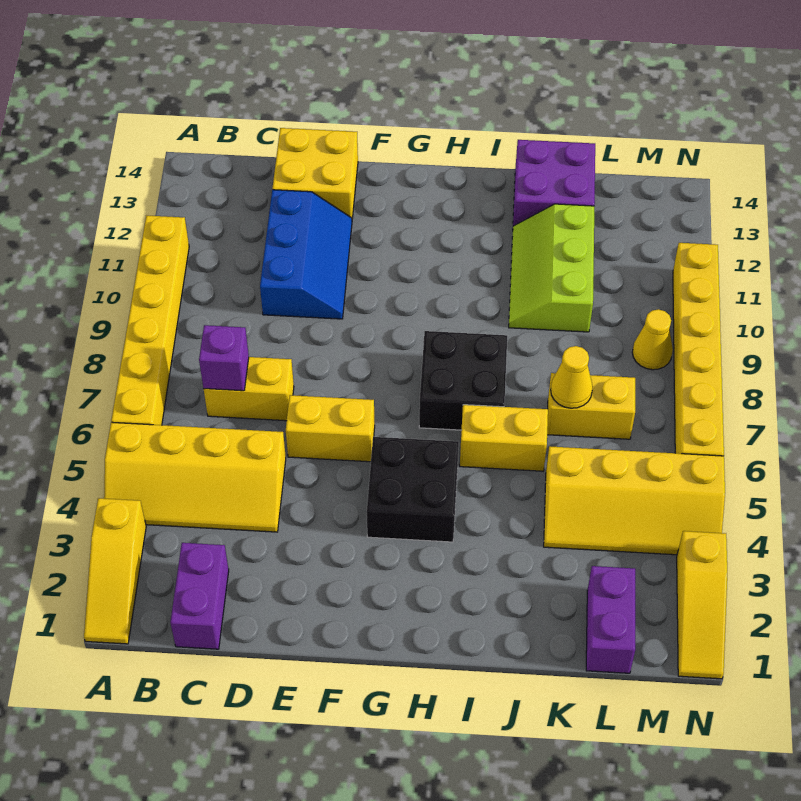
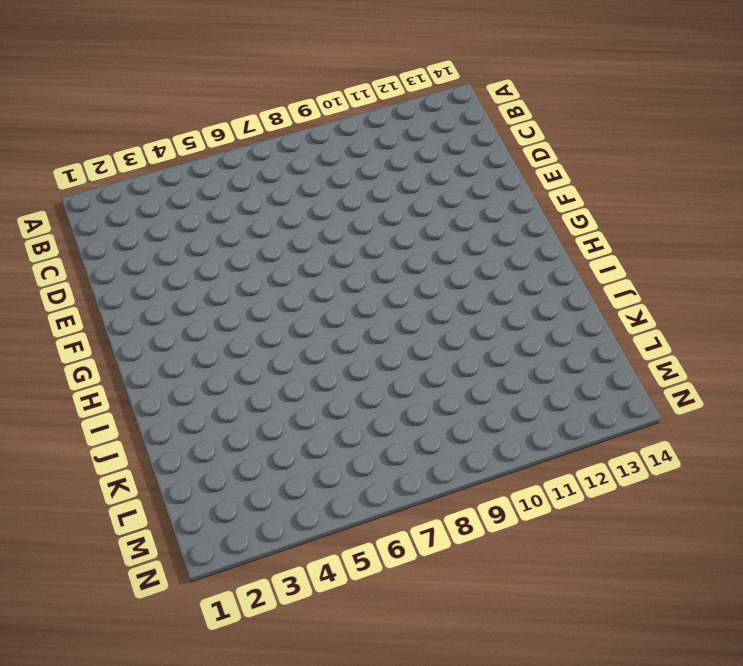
none -> yellow slope A1:A3 level 1 top 3
none -> yellow slope A4:D5 level 1 top 5
none -> yellow brick A6:A11 level 1

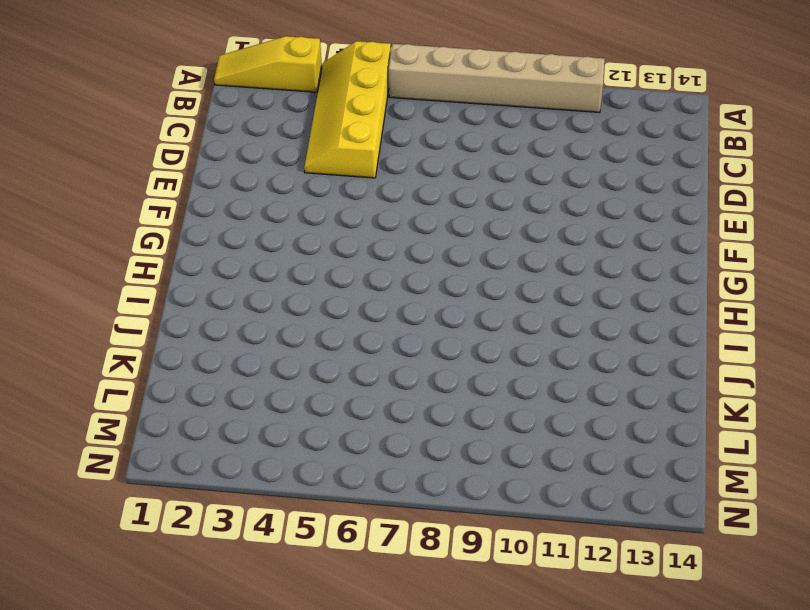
tan brick A6:A11 level 1 -> yellow brick A6:A11 level 1
none -> purple brick C1:C2 level 1
none -> yellow brick C7:D7 level 1
none -> blue slope D10:E12 level 1 top D

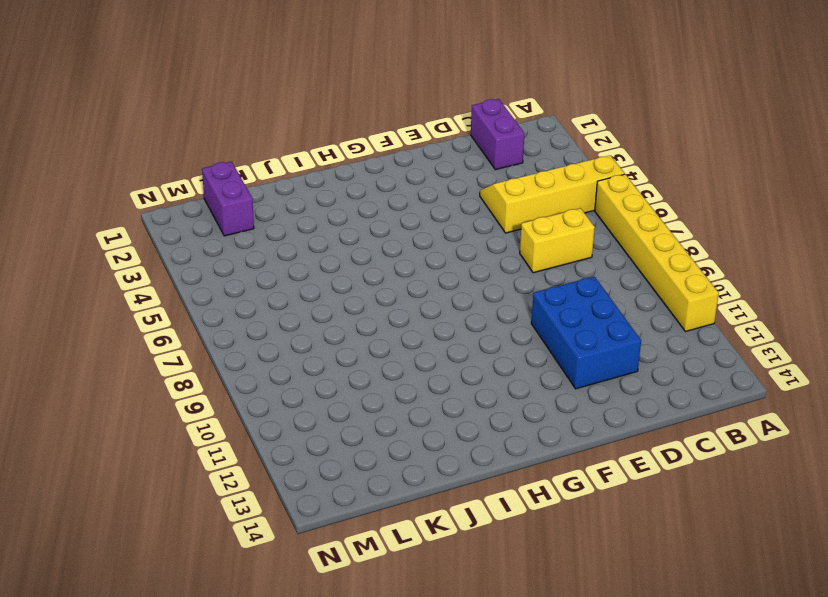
blue brick D10:E12 level 1 -> blue slope D10:E12 level 1 top D
none -> yellow slope A1:A3 level 1 top 3
none -> yellow brick D13:E14 level 1
none -> yellow brick E6:F6 level 1

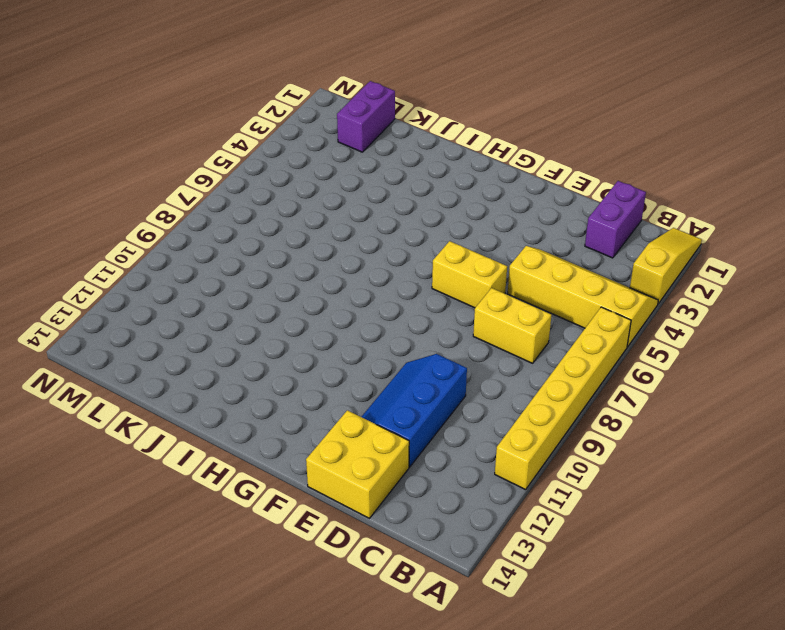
none -> black brick G4:H5 level 1
none -> black brick H7:I8 level 1
none -> yellow brick I6:J6 level 1

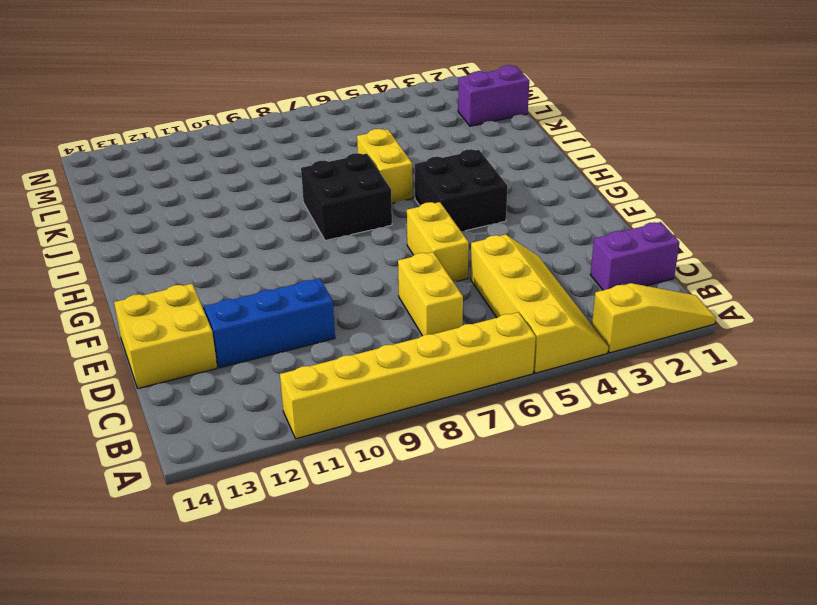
none -> lime slope J10:K12 level 1 top K
none -> purple brick J13:K14 level 1
none -> yellow slope K4:N5 level 1 top 5

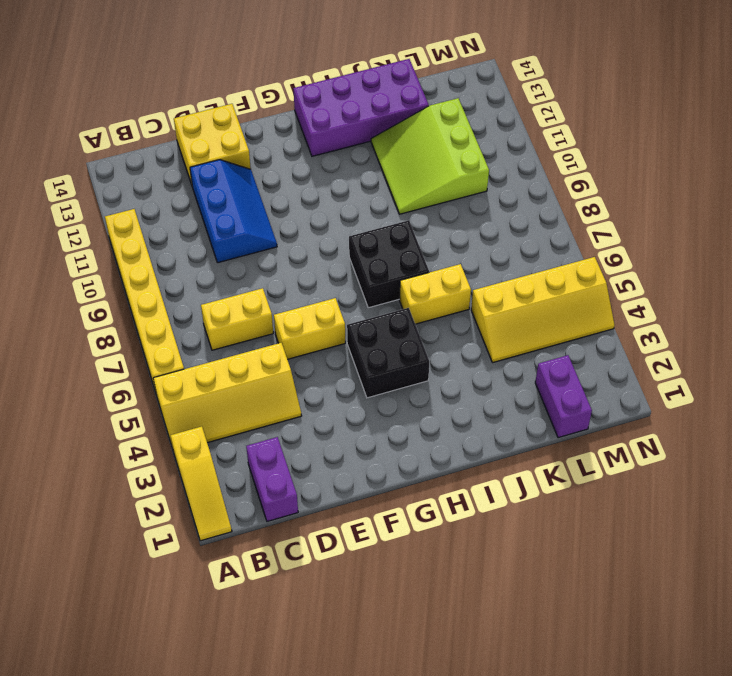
purple brick H13:K14 level 1 -> purple brick J13:K14 level 1
lime slope J10:L12 level 1 top L -> lime slope J10:K12 level 1 top K
none -> yellow brick K7:L7 level 1
none -> yellow cone M9 level 1
none -> yellow slope N1:N3 level 1 top 3

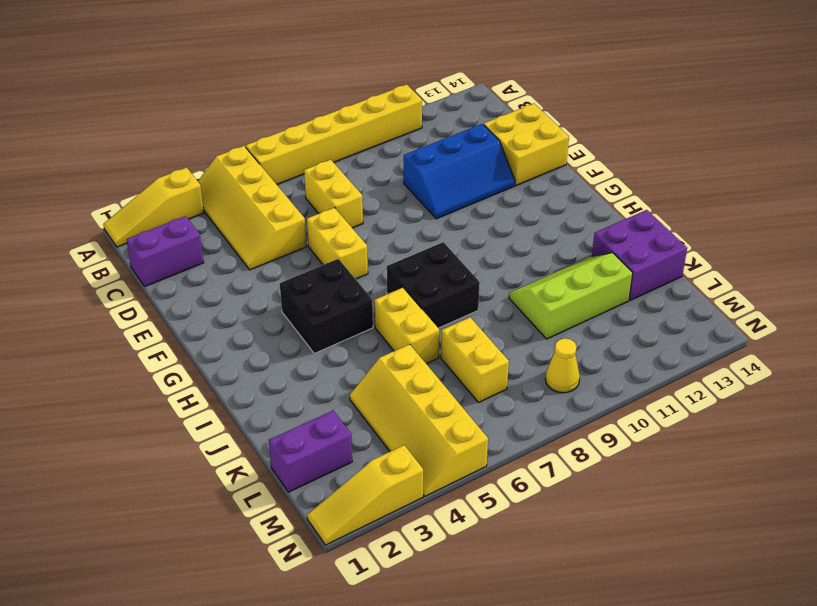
none -> yellow brick N6:N11 level 1
none -> purple brick C7 level 2
none -> yellow cone K7 level 2

